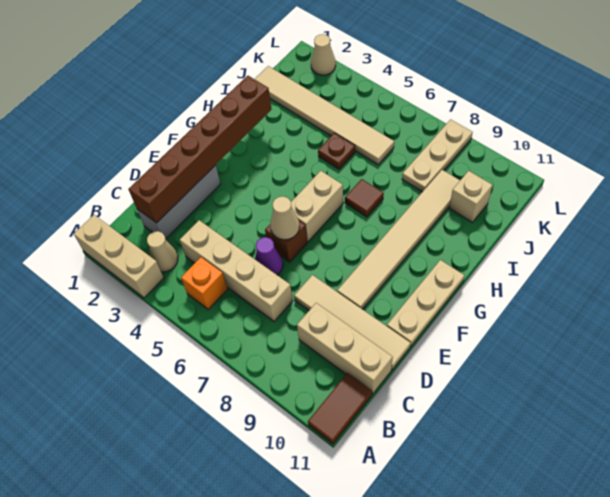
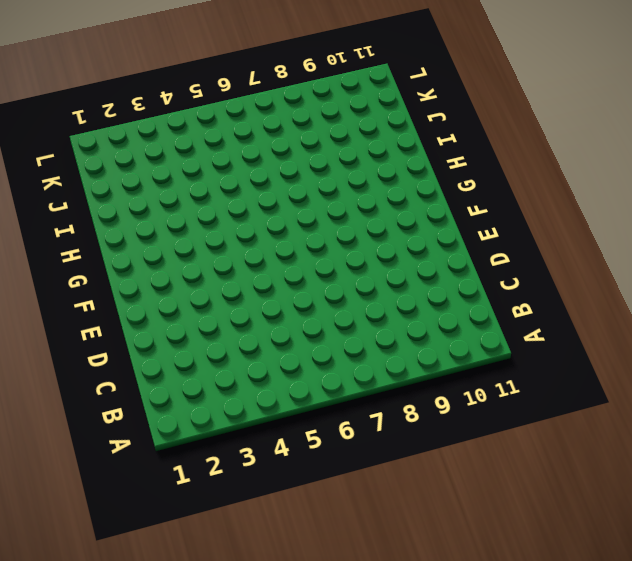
none -> tan brick A1:A3 level 1
none -> brown tile A11:B11 level 1
none -> tan cone B3 level 1

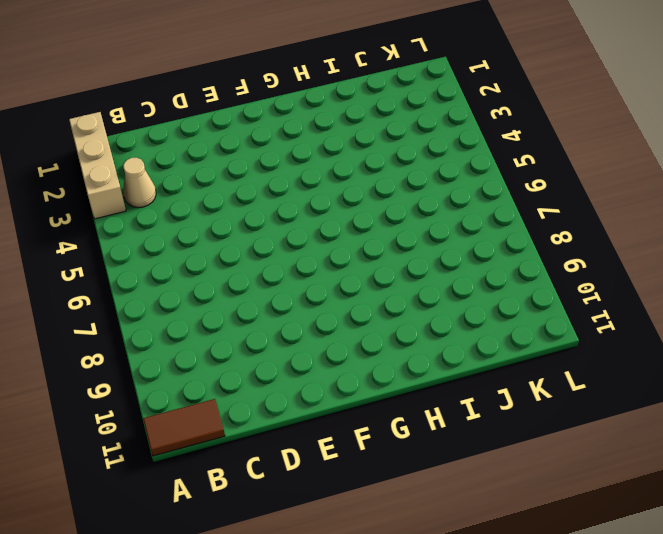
none -> orange brick B5 level 1
none -> grey brick C2:E2 level 1
none -> tan brick C4:C7 level 1

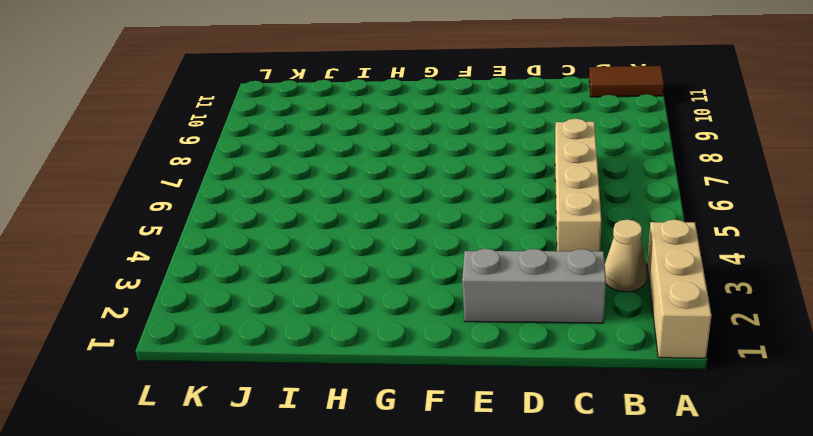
none -> orange brick B5 level 1
none -> tan brick C9:C11 level 1
none -> purple cone D6 level 1

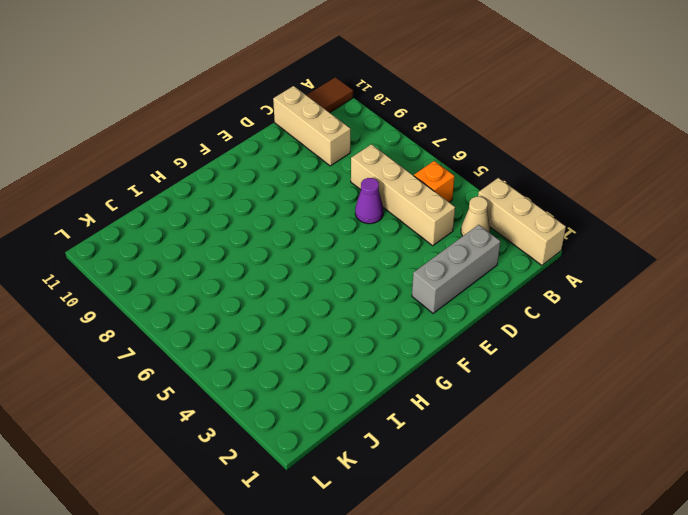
none -> tan tile D8:D11 level 1
none -> brown brick E6 level 1
none -> tan tile E9:J9 level 1

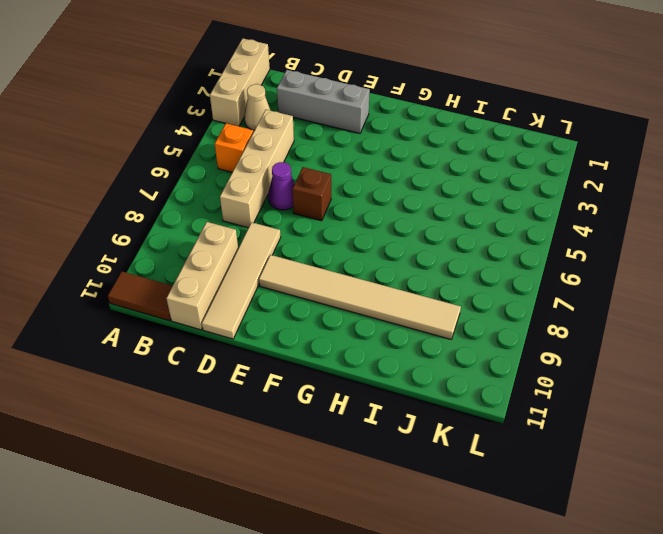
none -> tan plate E11:G11 level 1
none -> tan brick F6:G6 level 1
none -> brown tile H7 level 1

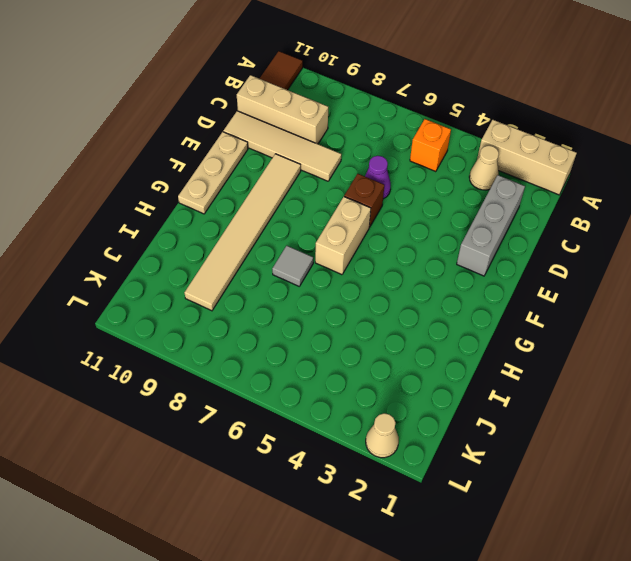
grey tile H7 level 1 -> brown tile H7 level 1
none -> tan brick C4:C7 level 1
none -> brown plate I5 level 1
none -> tan tile J1:J6 level 1

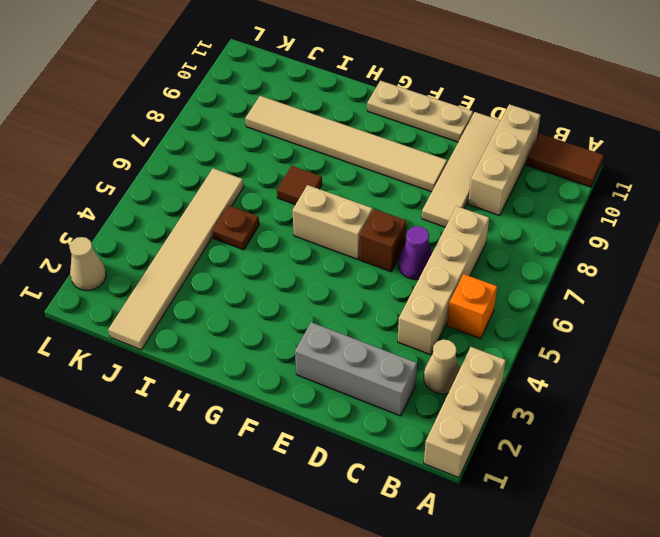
none -> tan plate J8:L8 level 1
none -> tan brick J10 level 1
none -> brown brick C2:H2 level 2

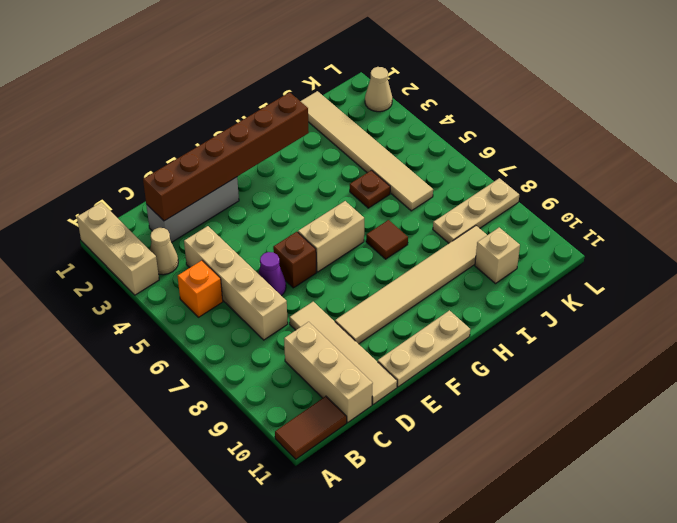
none -> tan cone E6 level 2

